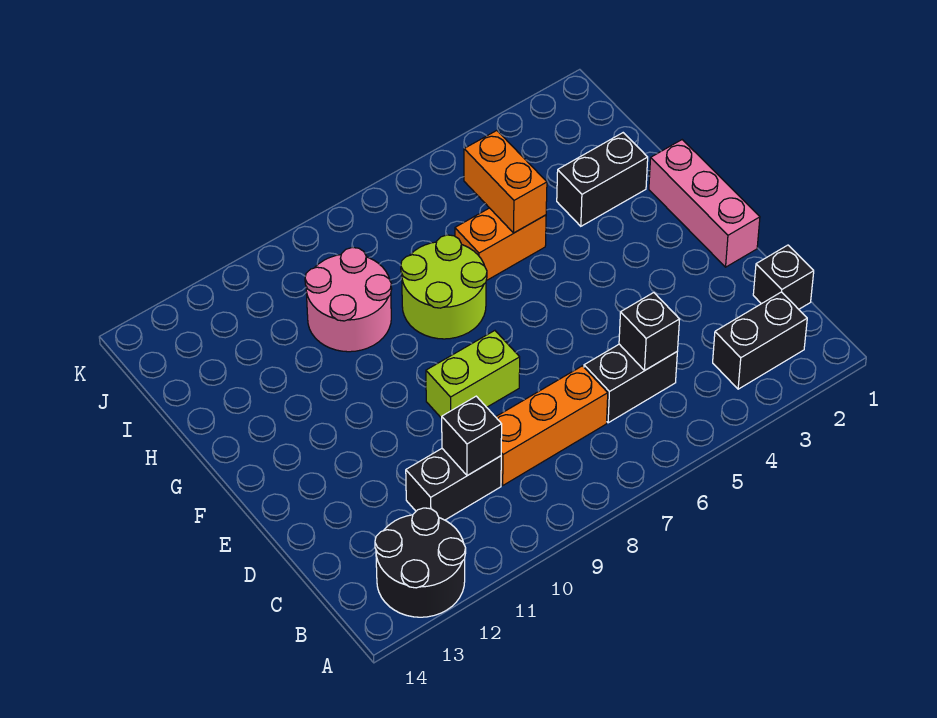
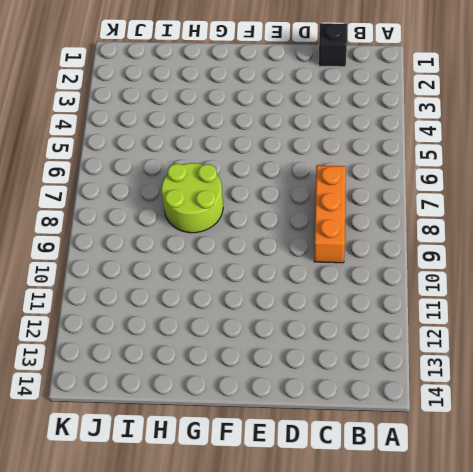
none -> black round brick A12:B13 level 1
none -> black brick B2:B3 level 1
none -> black brick C5:C6 level 1

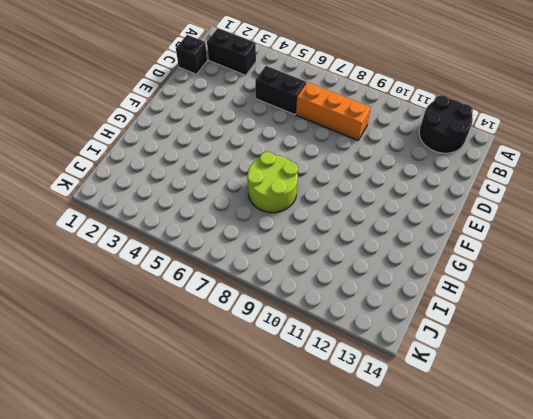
none -> black brick C10:C11 level 1
none -> pink brick E1:G1 level 1
none -> lime brick E8:E9 level 1

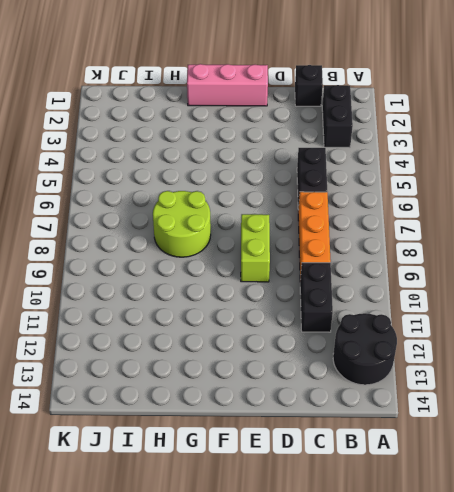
none -> black brick H2:H3 level 1
none -> orange brick H5:H6 level 1
none -> pink round brick H9:I10 level 1

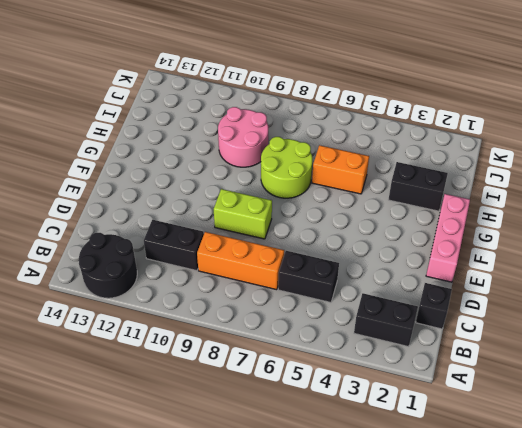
none -> black brick C5 level 2
none -> black brick C10 level 2
none -> orange brick H5:I5 level 2

